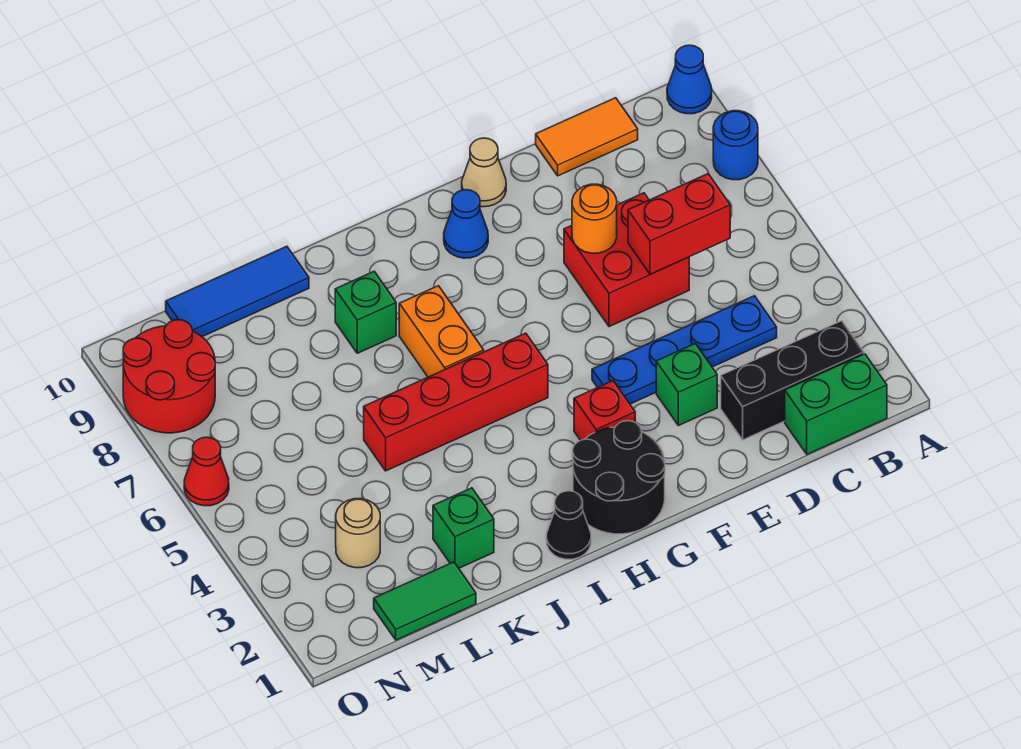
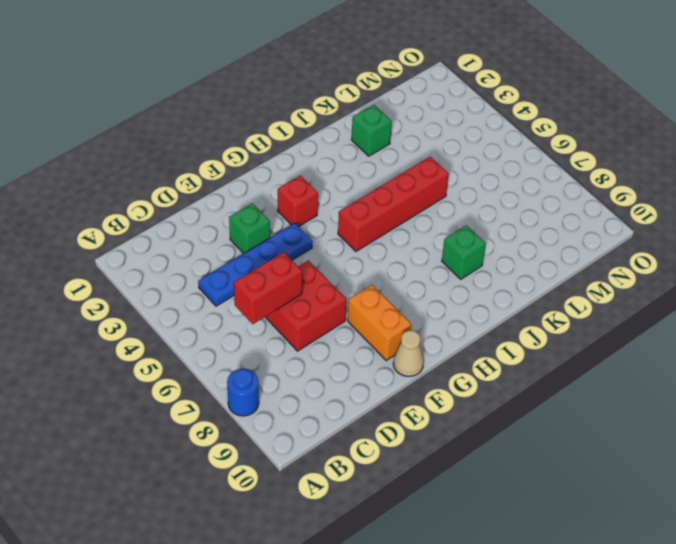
orange brick F8:F9 level 1 -> orange brick I6:I7 level 1
none -> blue cone A10 level 1
none -> green brick B1:C1 level 1
none -> black brick B2:D2 level 1

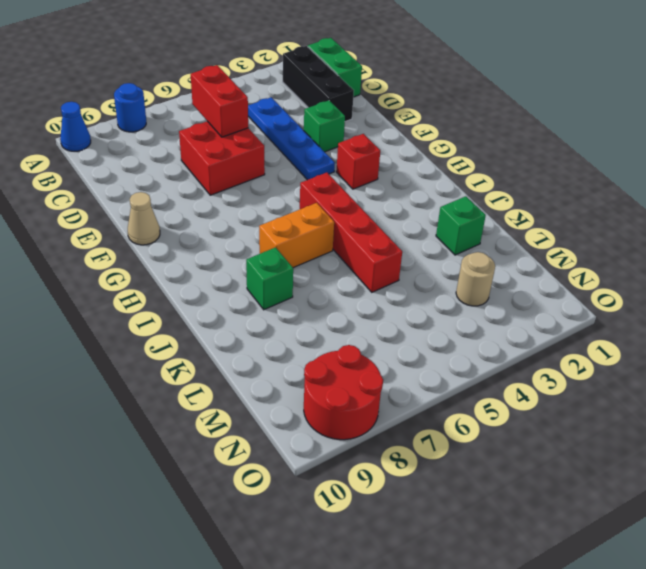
none -> orange tile C10:D10 level 1
none -> black round brick G1:H2 level 1
none -> blue cone G9 level 1

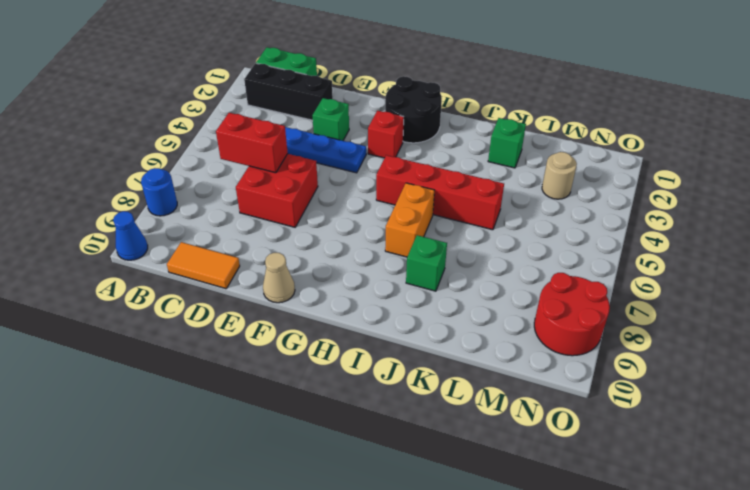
none -> blue cone G9 level 1
none -> black cone I1 level 1
none -> blue tile K10:M10 level 1

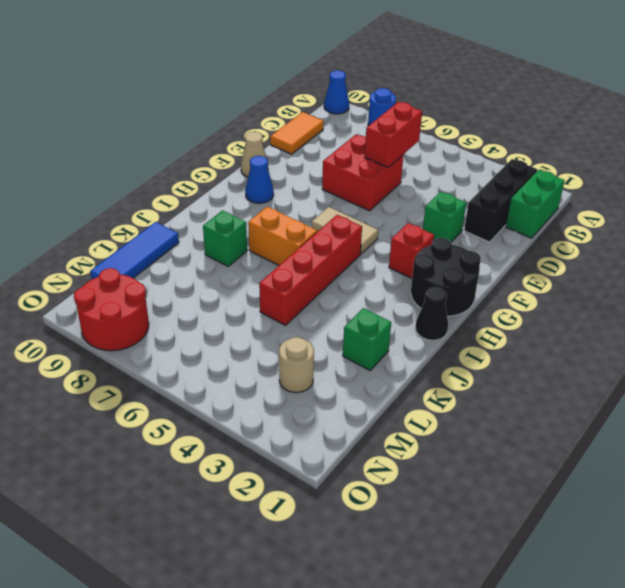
tan tile G5:G6 level 1 -> none
none -> blue plate C4:F4 level 1
none -> green tile L1:M1 level 1
none -> red cone O6 level 1

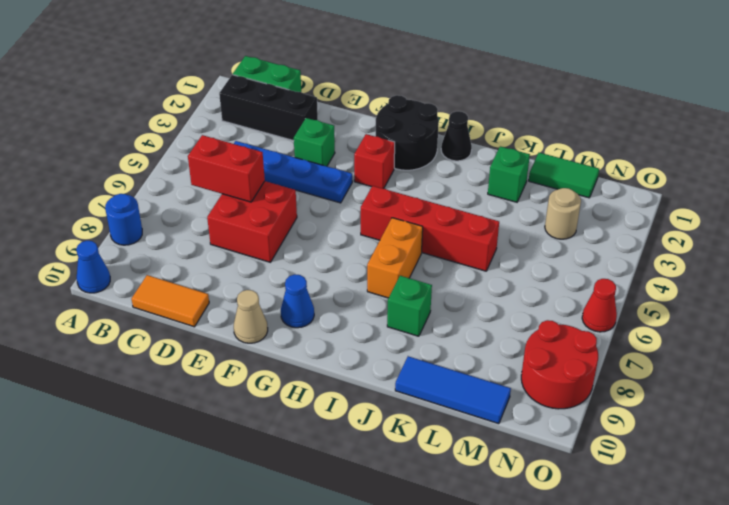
none -> orange round brick E7 level 2

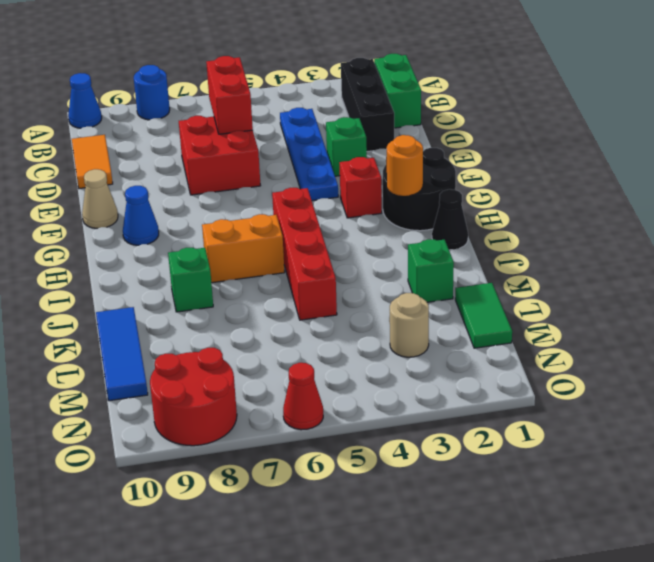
orange round brick H2 level 2 -> orange round brick E7 level 2

